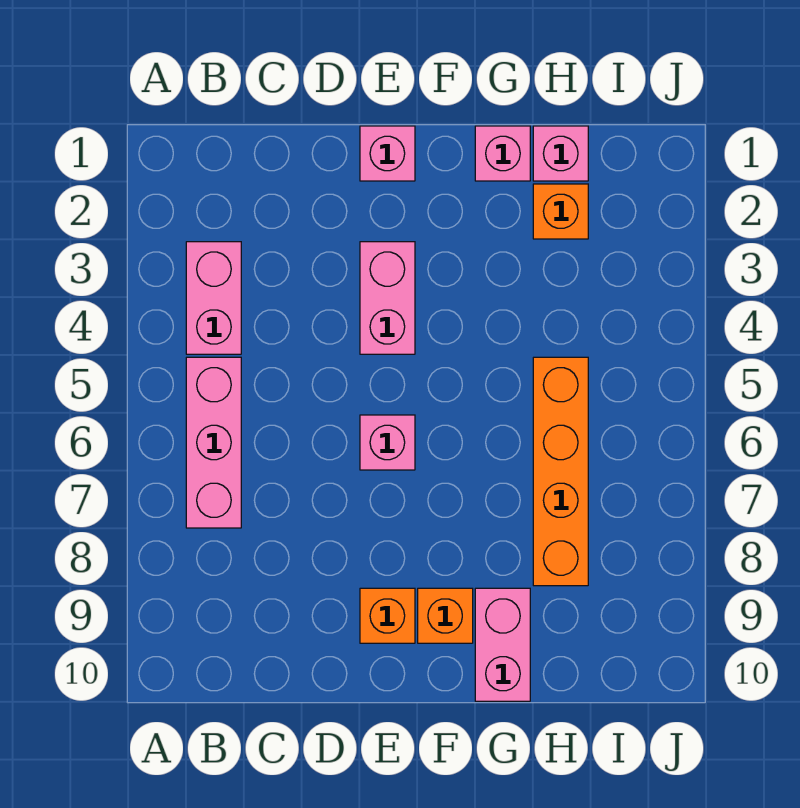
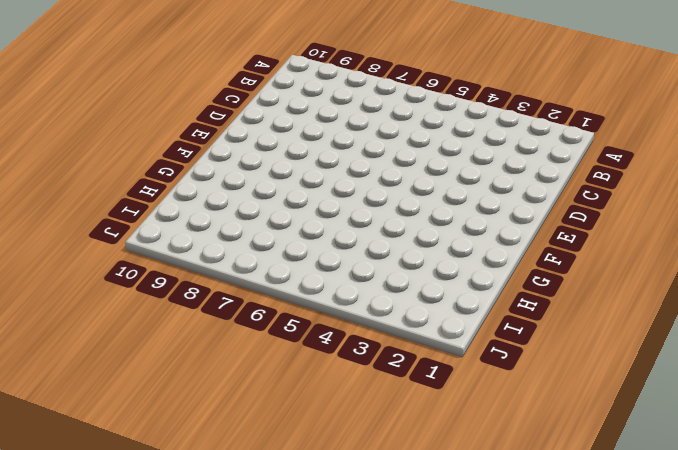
none -> pink brick B3:B4 level 1
none -> pink brick B5:B7 level 1
none -> pink brick E1 level 1

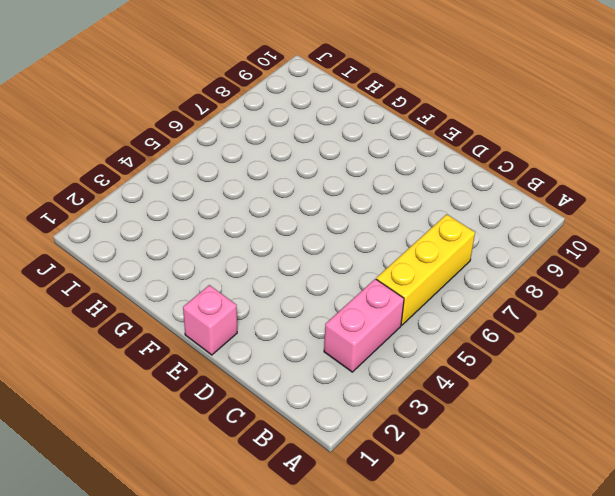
yellow brick B5:B7 level 1 -> pink brick B5:B7 level 1
none -> pink brick E3:E4 level 1
none -> pink brick E6 level 1
none -> orange brick E9 level 1

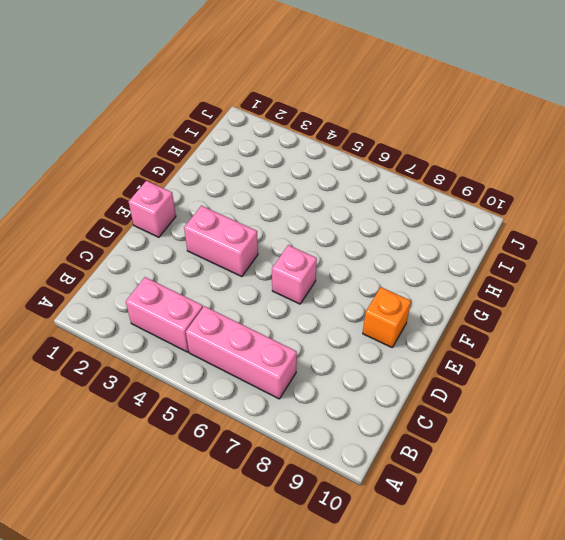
none -> orange brick F9 level 1
none -> pink brick G1 level 1
none -> pink brick G9:G10 level 1

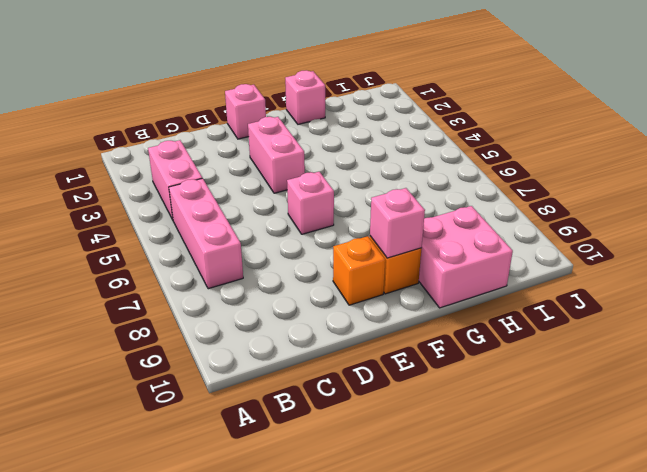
pink brick F9 level 2 -> pink brick H1 level 1
pink brick G9:H10 level 1 -> pink brick G9:G10 level 1
none -> orange brick H2 level 1
none -> orange brick H5:H8 level 1

